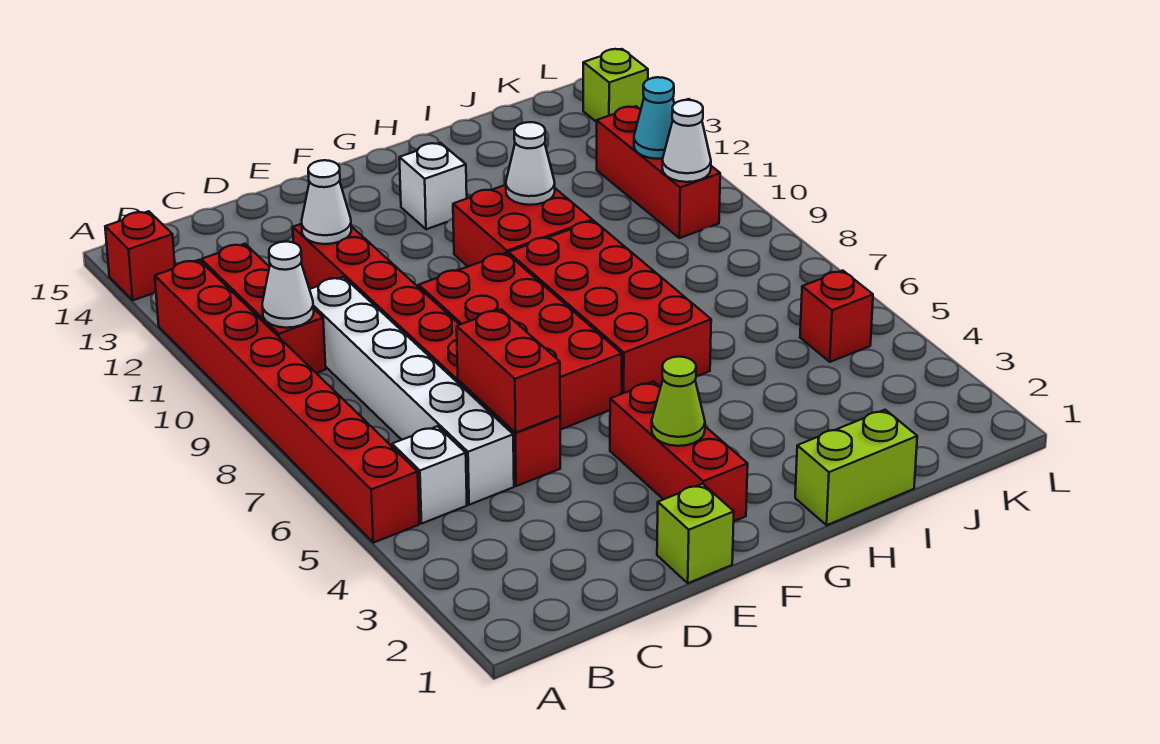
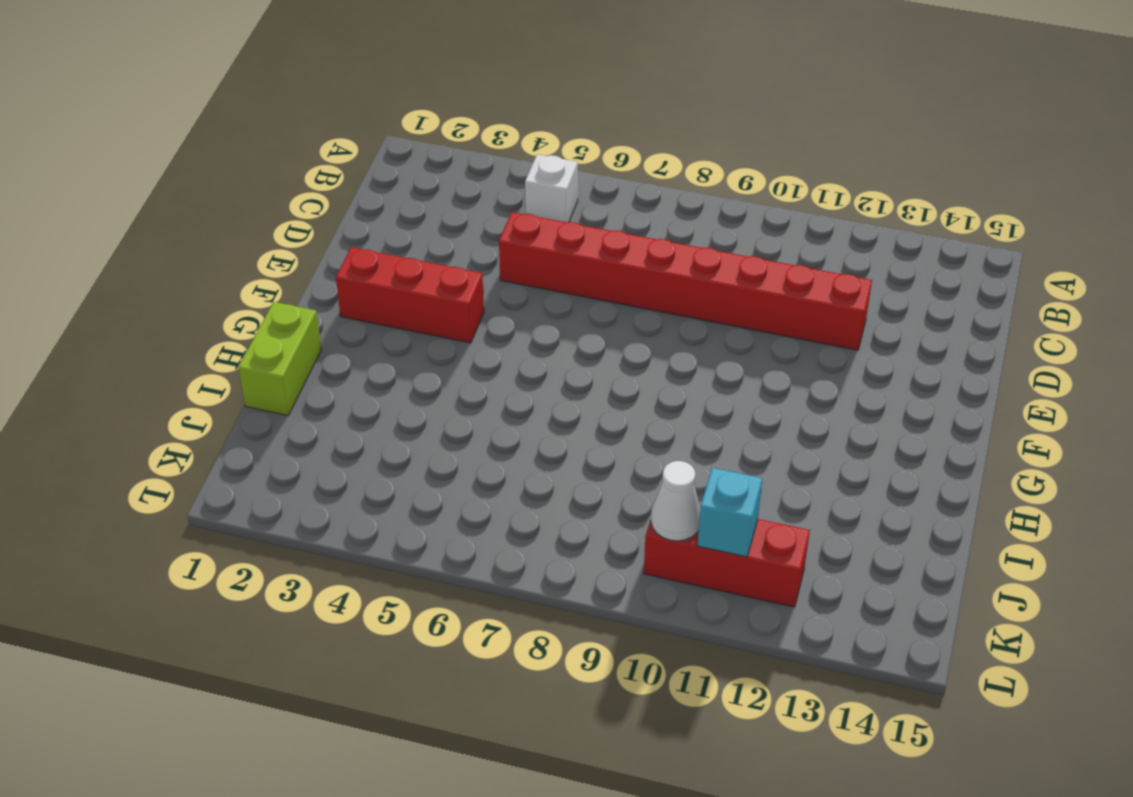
cyan brick K11 level 2 -> cyan cone K11 level 2
none -> red brick A5:A12 level 1
none -> red brick A14 level 1
none -> red brick B10:B12 level 1

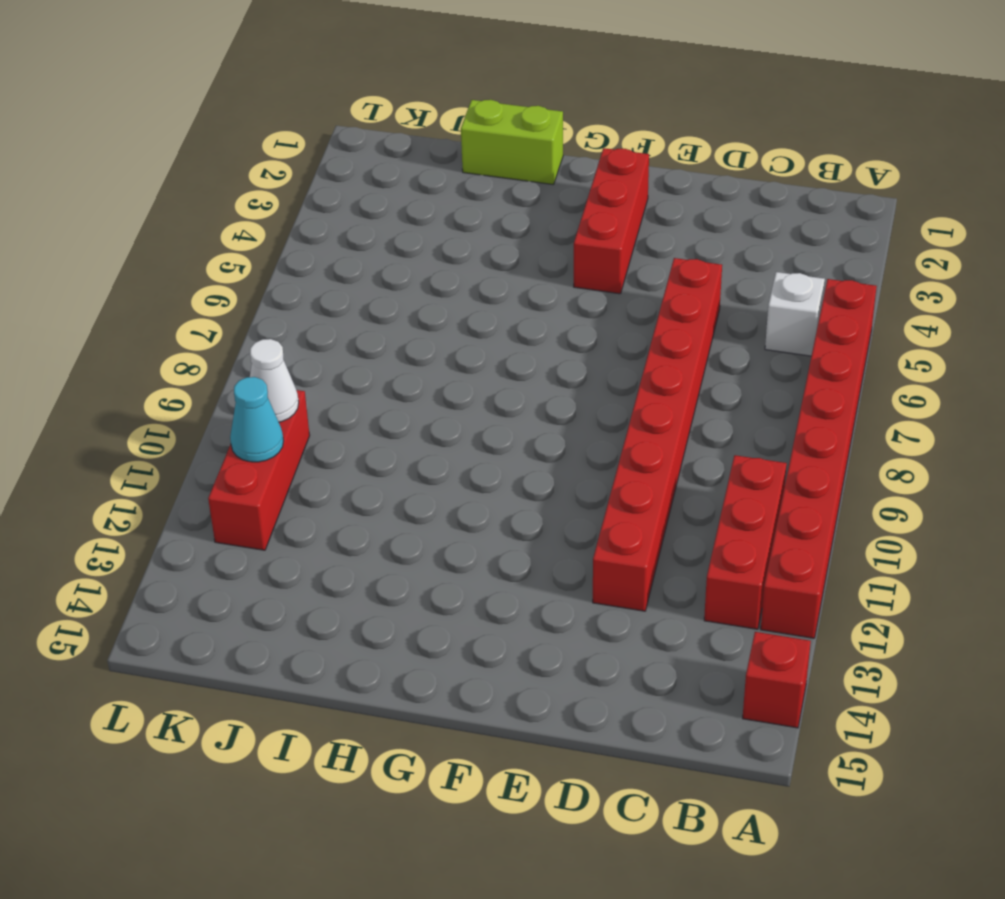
none -> white brick C5:C10 level 1
none -> lime brick E1 level 1
none -> red brick E6:F9 level 1

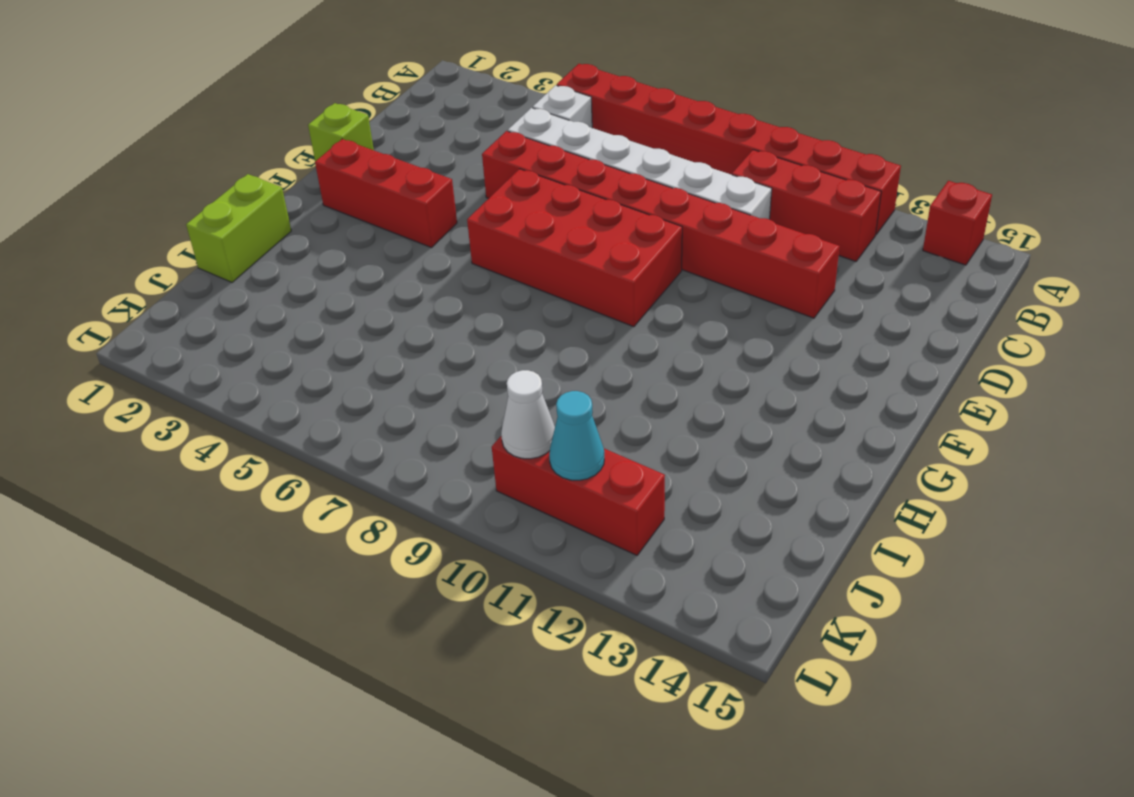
none -> red brick G6:H9 level 1
none -> red brick G10:H11 level 1
none -> white brick G13 level 1

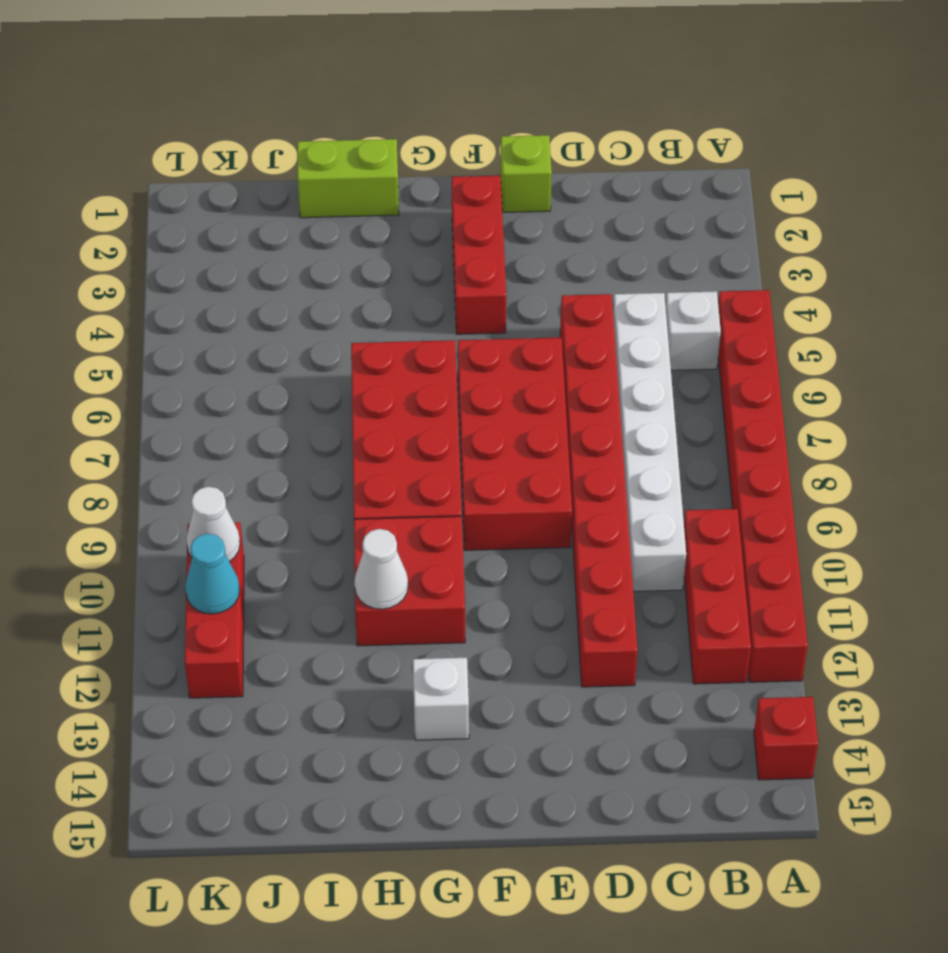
none -> red brick K5 level 1
none -> lime brick L14 level 1
none -> white cone B10 level 2

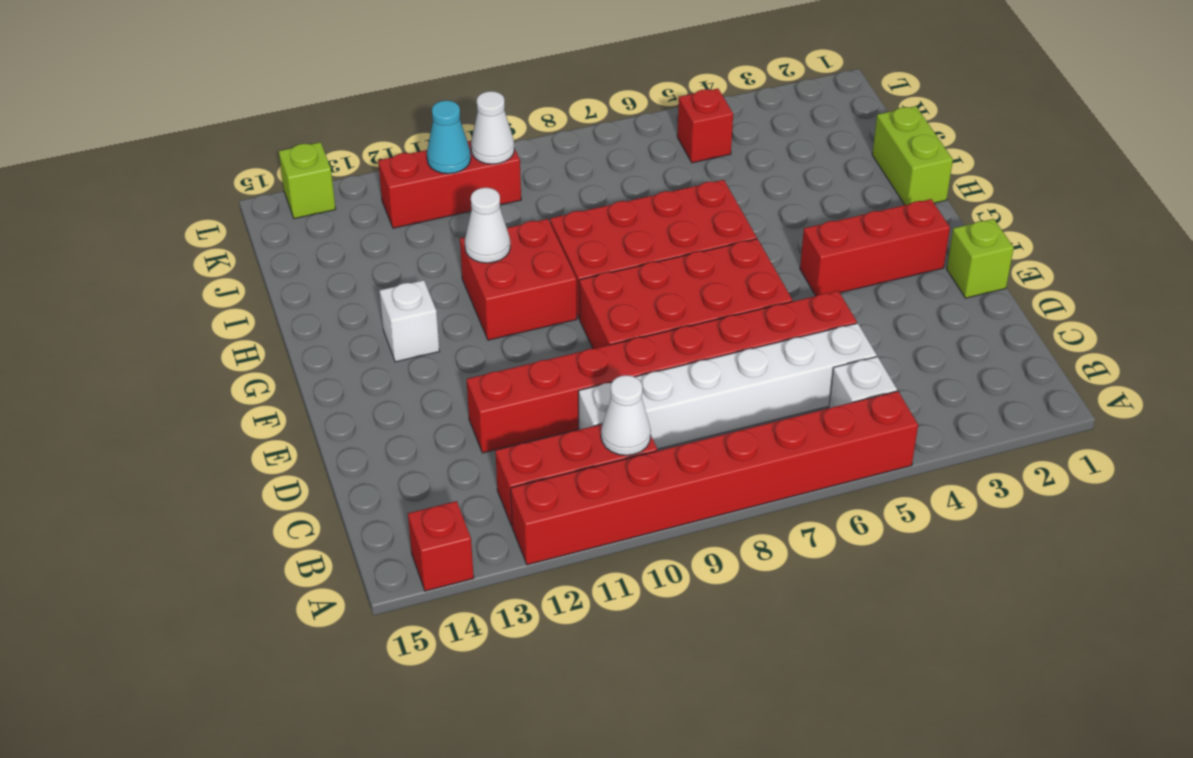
none -> red brick D5:D6 level 2
none -> white cone D12 level 2
none -> lime cone F3 level 2

